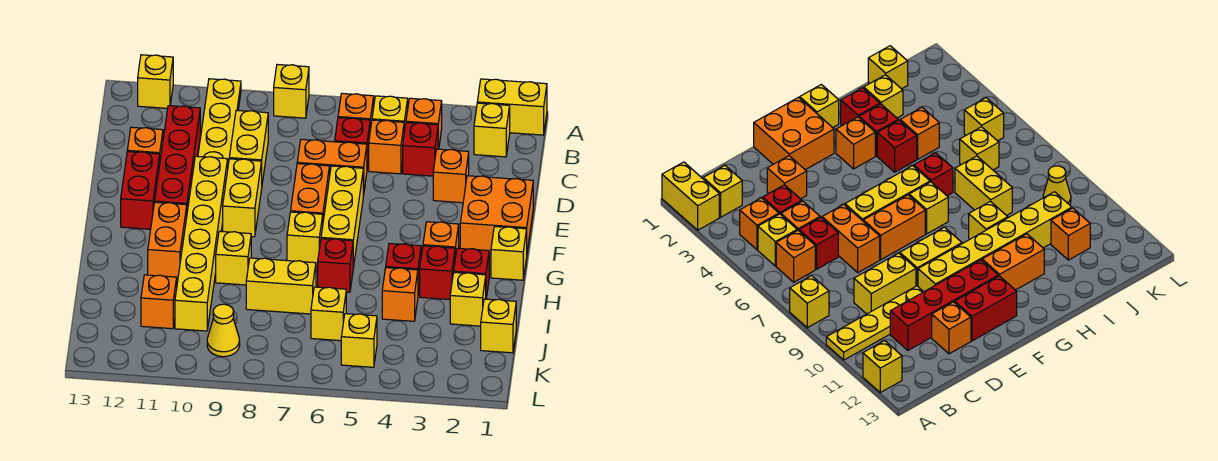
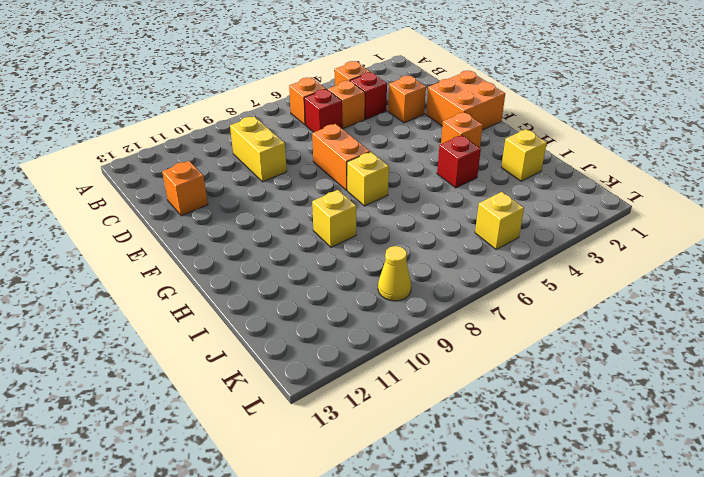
none -> yellow brick A1:A2 level 1
none -> yellow brick A8 level 1
none -> yellow plate A10:D10 level 1
none -> yellow brick A12 level 1

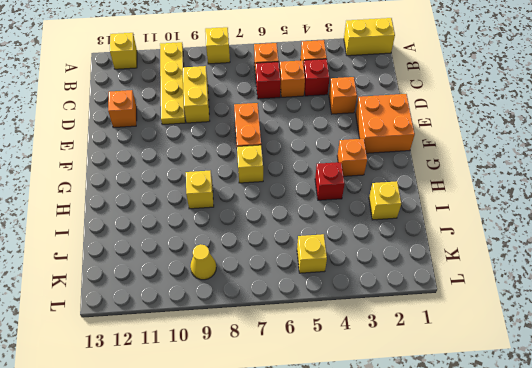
none -> yellow brick B2 level 1
none -> yellow brick B5 level 1
none -> red brick C11:F11 level 1
none -> orange brick D6:D7 level 1

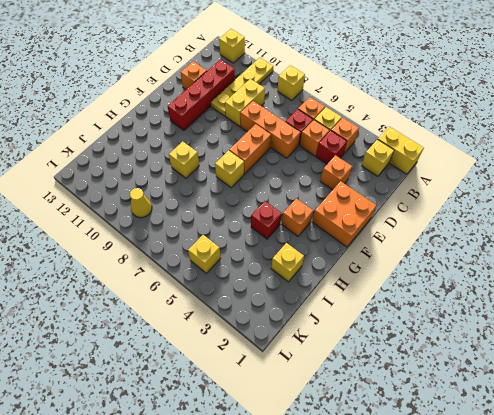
orange brick D6:D8 level 1 -> orange brick D6:D7 level 1
none -> yellow brick E6:G6 level 1
none -> yellow brick E9:F9 level 1
none -> yellow brick E10:J10 level 1
none -> red brick E12:F12 level 1

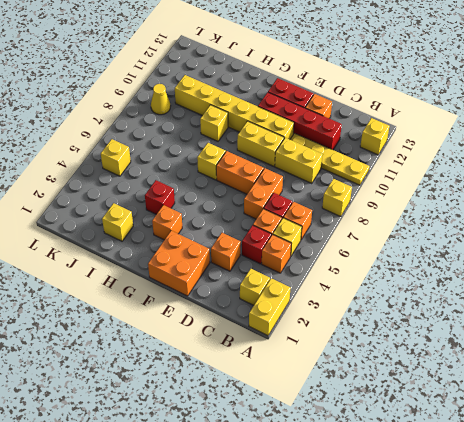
none -> yellow brick E6:G6 level 1
none -> yellow brick G1 level 1
none -> orange brick G11:H11 level 1
none -> red brick H2 level 1

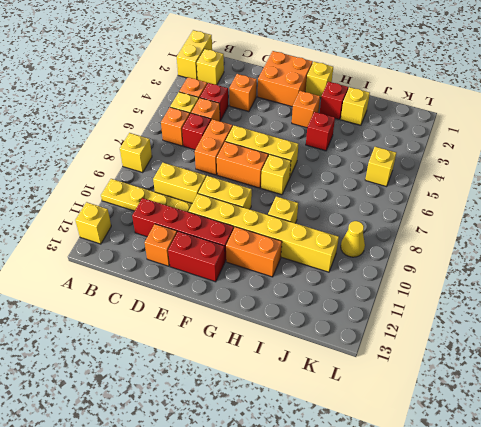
none -> red brick H3 level 1
none -> red brick H6 level 1
none -> orange brick I4 level 1
none -> yellow brick I7:I8 level 1

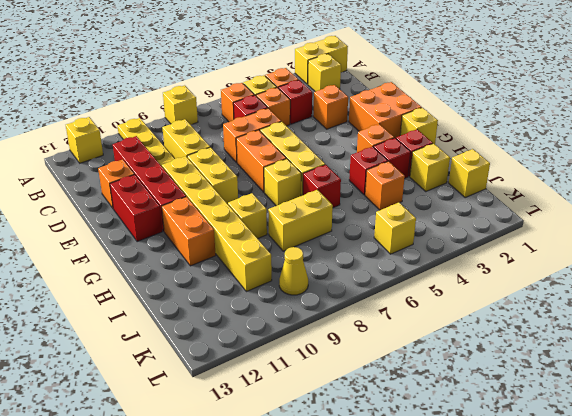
none -> yellow brick J6 level 1
none -> orange brick J11 level 1

